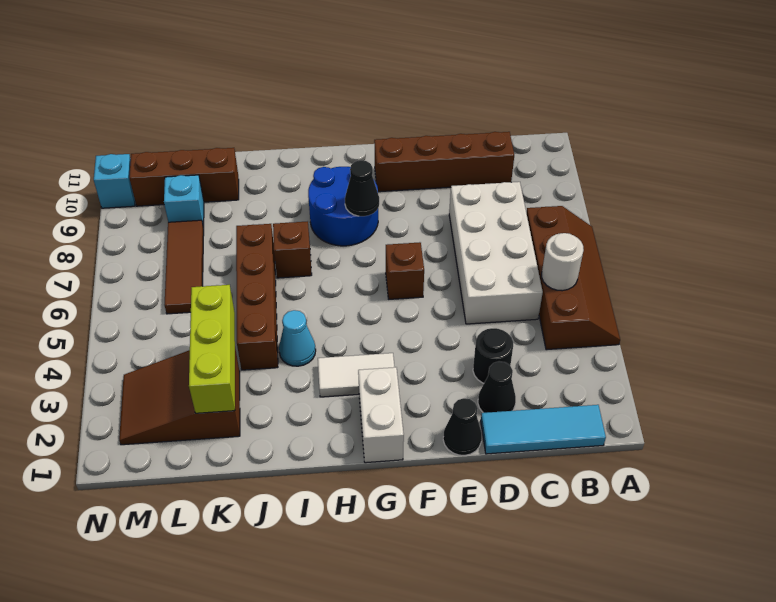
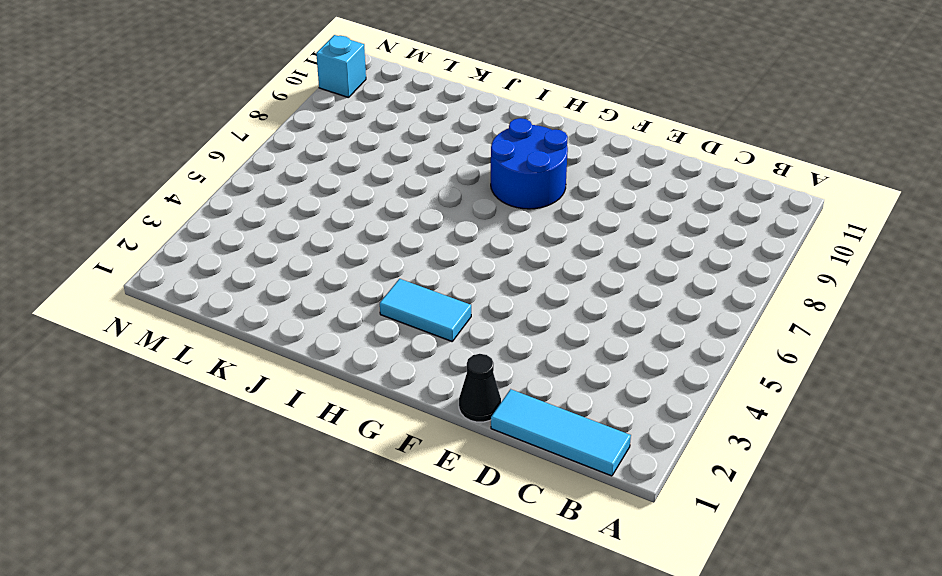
cyan tile G3:H3 level 1 -> white tile G3:H3 level 1
none -> brown slope A4:B7 level 1 top B
none -> white brick C5:D8 level 1
none -> brown brick C10:F10 level 1

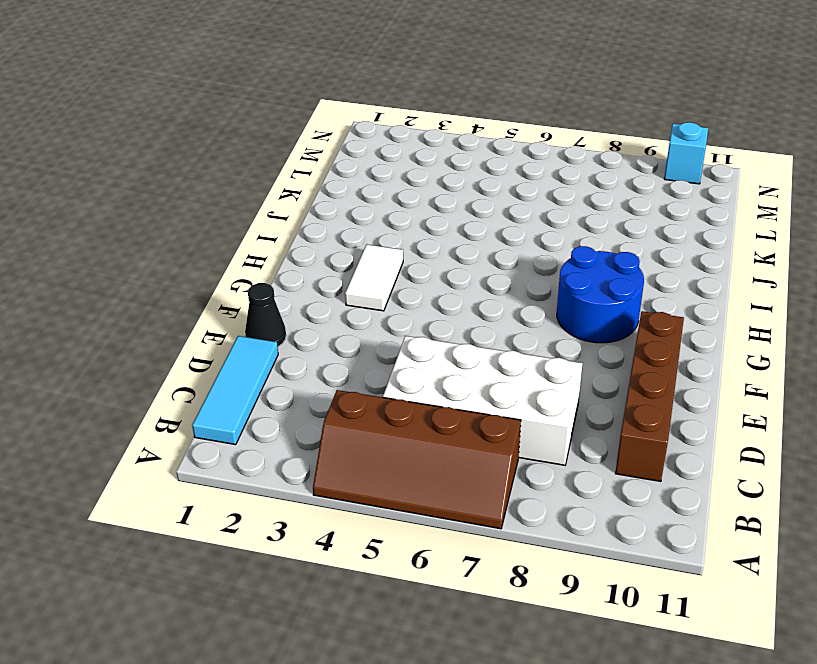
none -> black cone D2 level 1
none -> black round brick D3 level 1
none -> brown brick F6 level 1

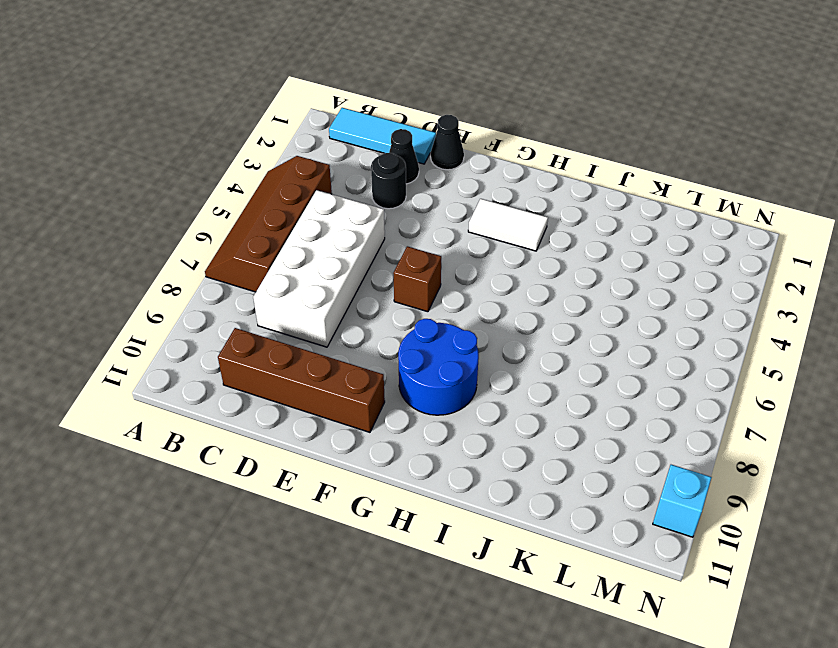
none -> white brick G1:G2 level 1
none -> cyan cone I4 level 1
none -> brown brick I7 level 1

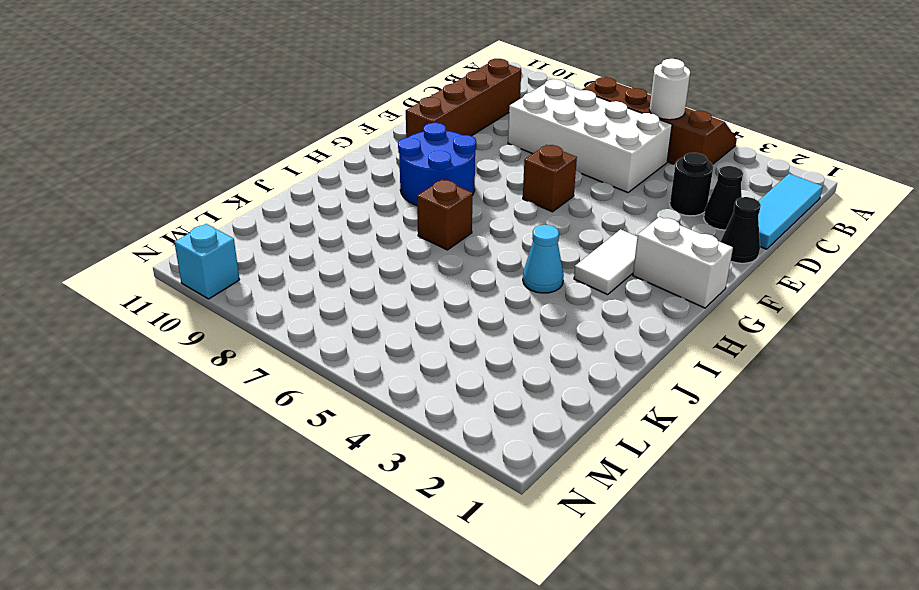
none -> brown brick J4:J7 level 1
none -> brown slope K2:M3 level 1 top K
none -> brown brick K10:M10 level 1

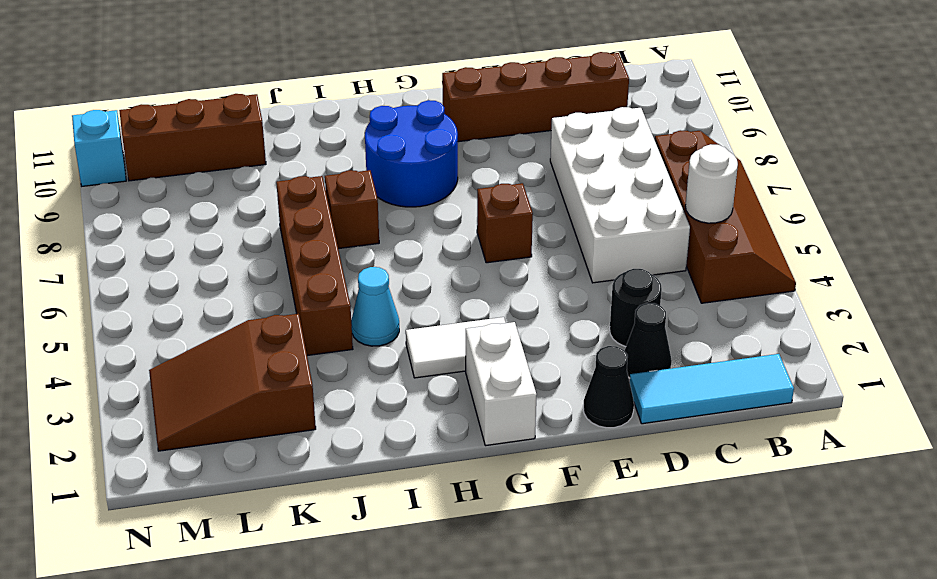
none -> brown tile L6:L8 level 1
none -> cyan brick L9 level 1
none -> black cone G8 level 2

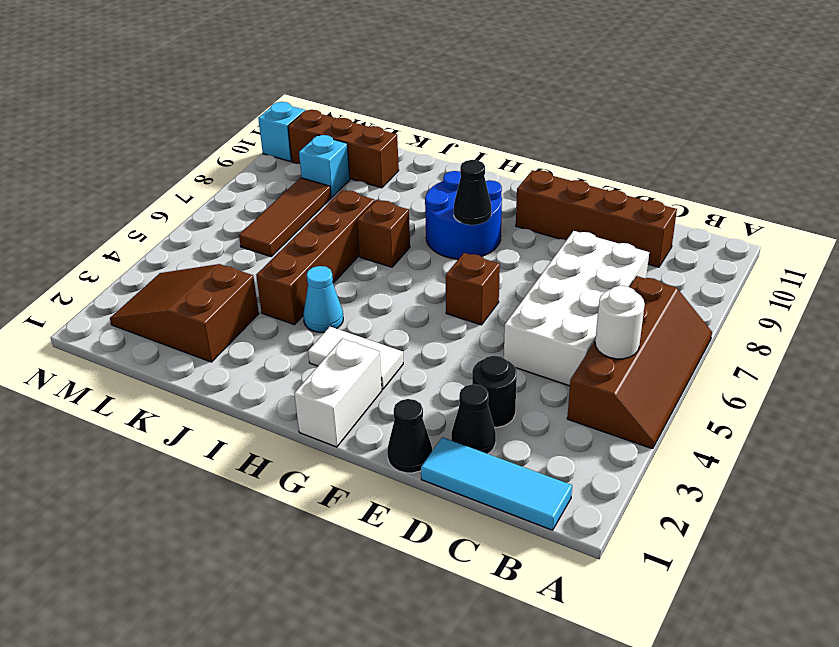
none -> lime brick K2:K4 level 2

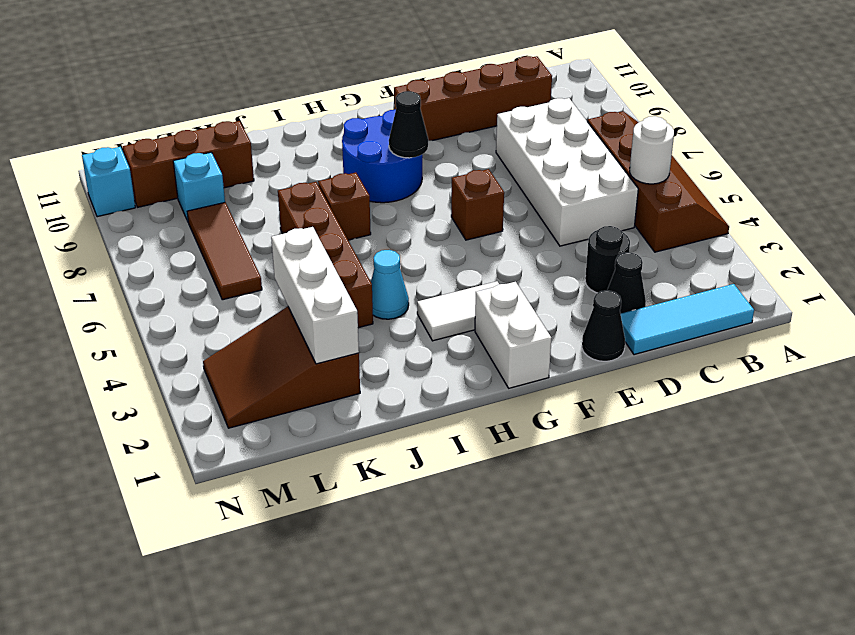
white brick K2:K4 level 2 -> lime brick K2:K4 level 2

